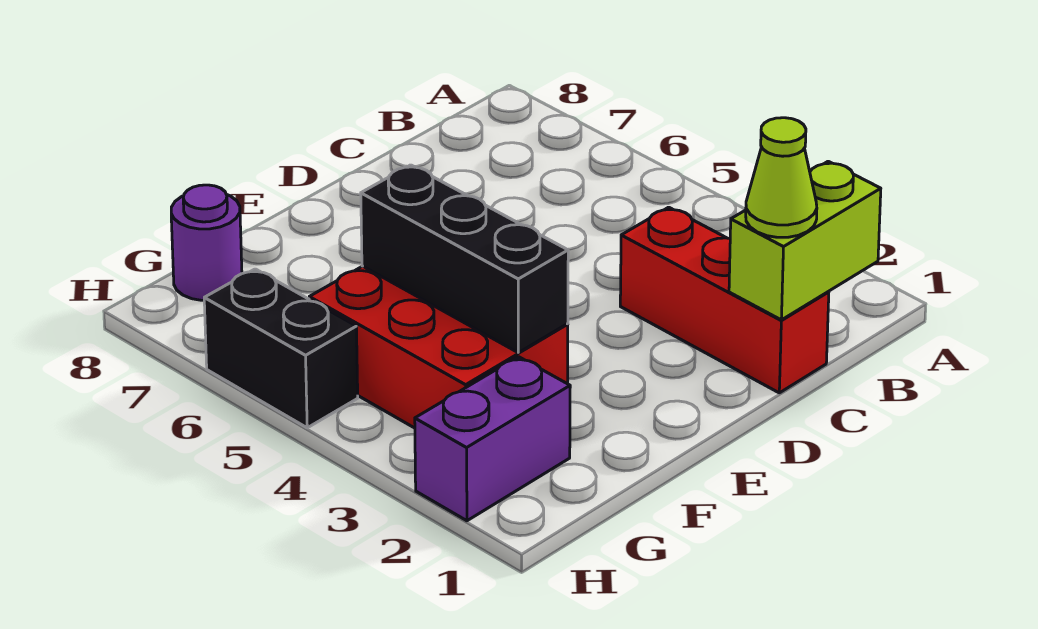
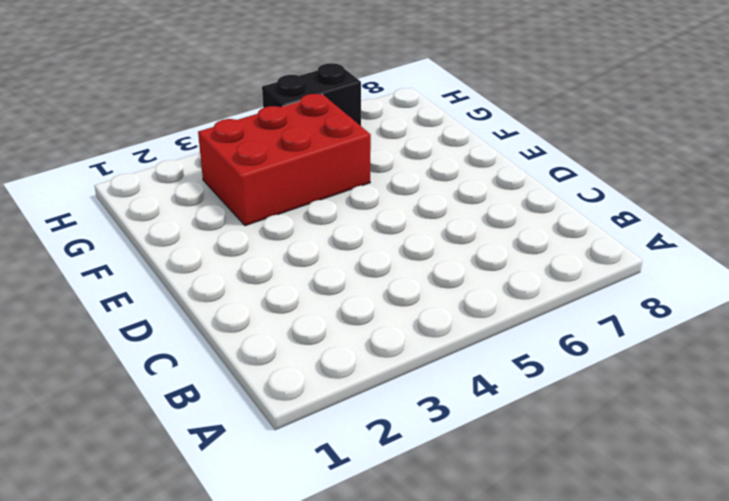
none -> red brick C1:C3 level 1
none -> purple brick G2:H2 level 1

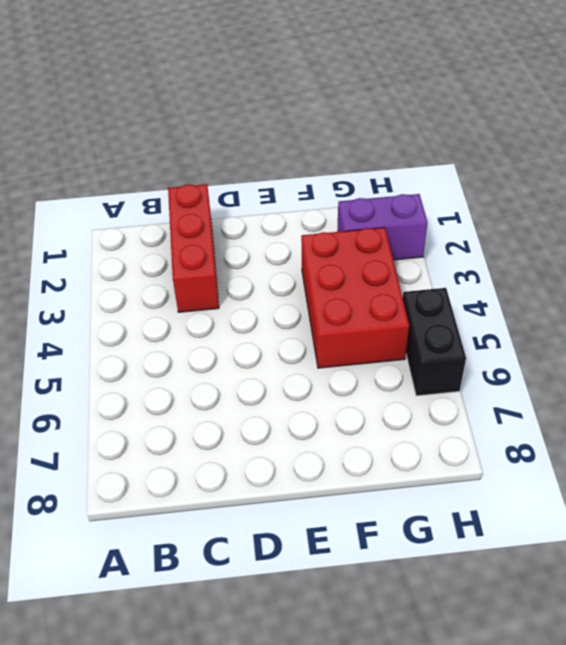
none -> purple round brick G8 level 1
none -> lime brick B1:C1 level 2

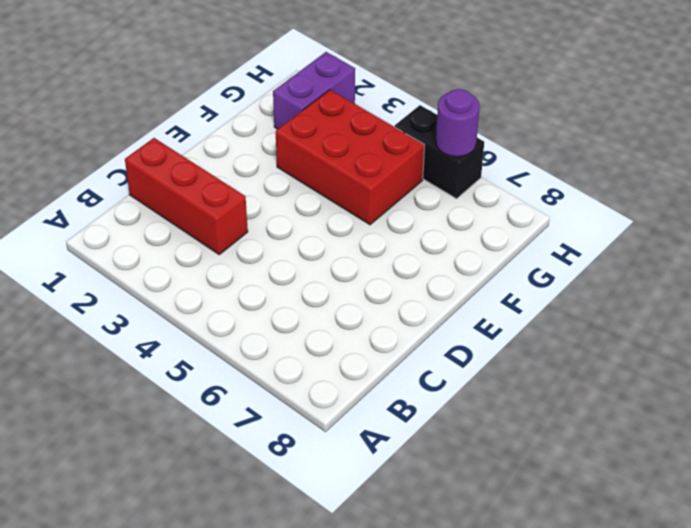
purple round brick H6 level 2 -> purple round brick G8 level 1
none -> lime brick B1:C1 level 2
none -> black brick F3:F5 level 2

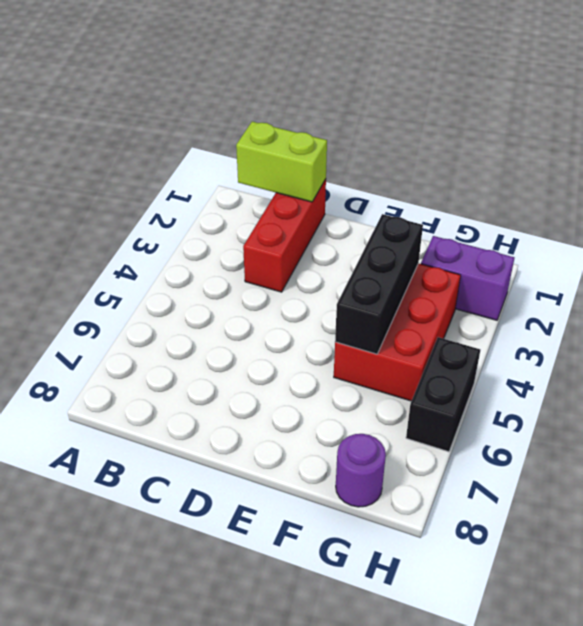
none -> lime cone C1 level 3

